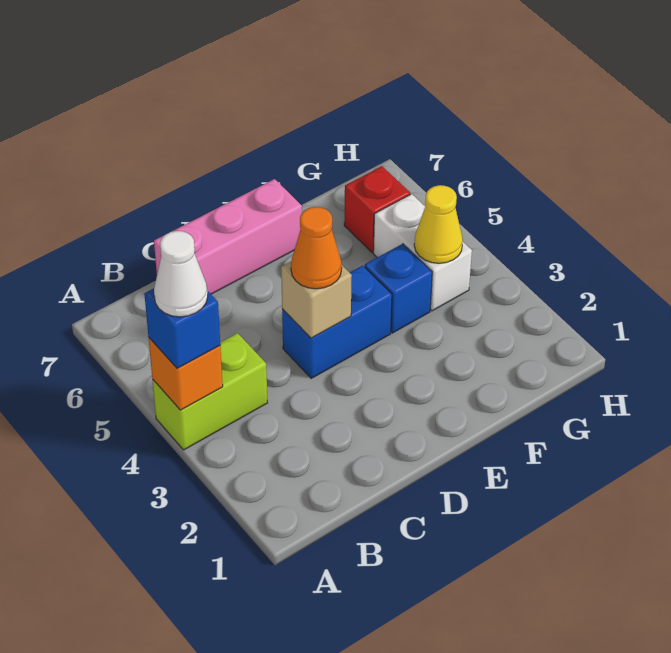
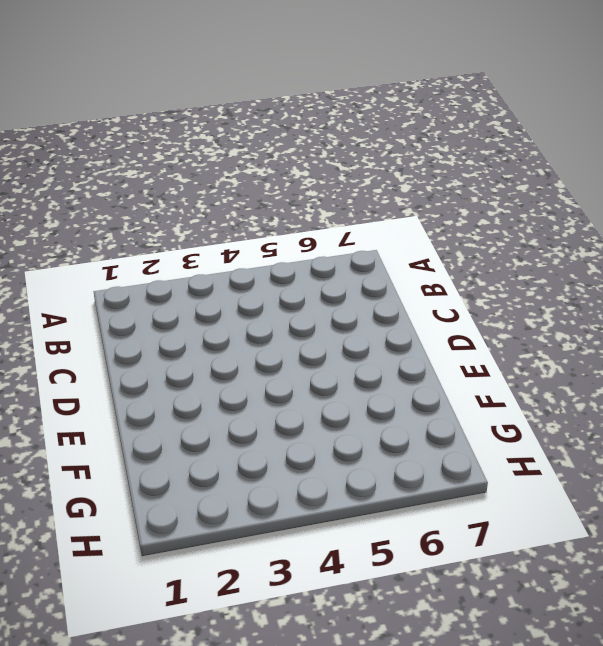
none -> lime brick A4:B4 level 1
none -> pink brick C7:E7 level 1
none -> blue brick D4:E4 level 1

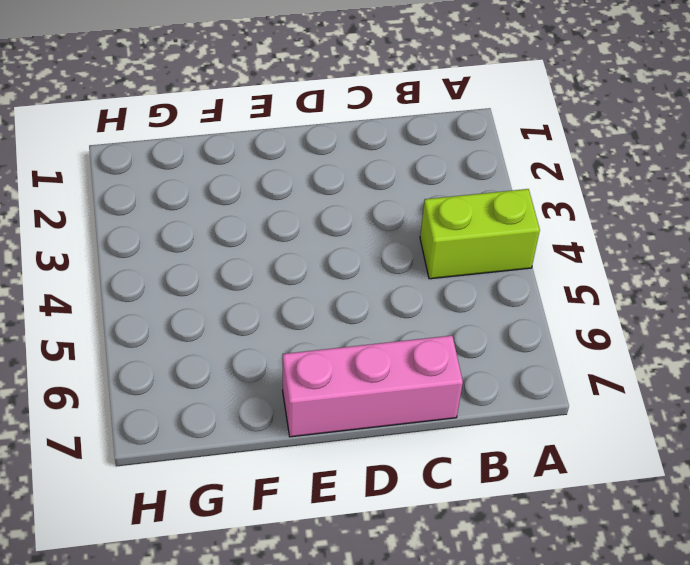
none -> blue brick D4:E4 level 1
none -> blue brick F4 level 1
none -> white brick G4:G5 level 1

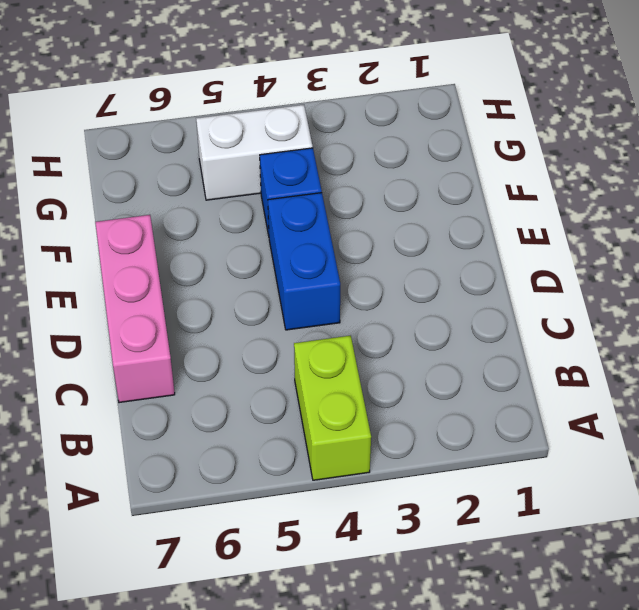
none -> red brick G6 level 1
none -> orange brick A4 level 2
none -> tan brick D4 level 2

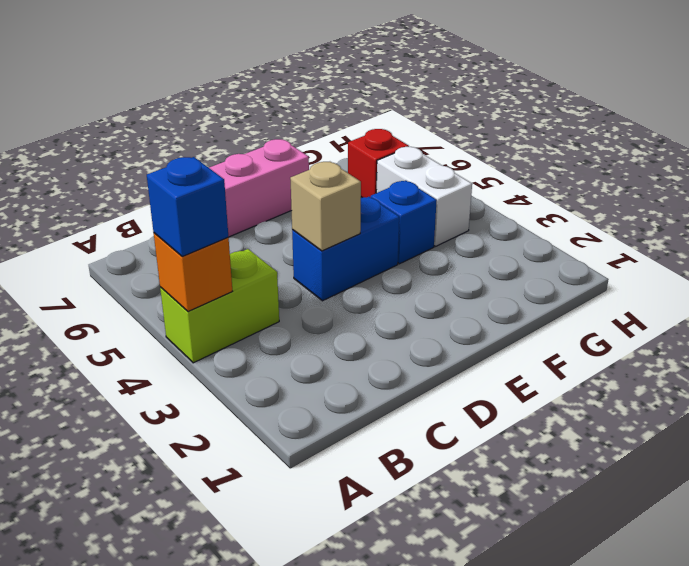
none -> yellow cone G4 level 2
none -> orange cone D4 level 3
none -> white cone A4 level 4

